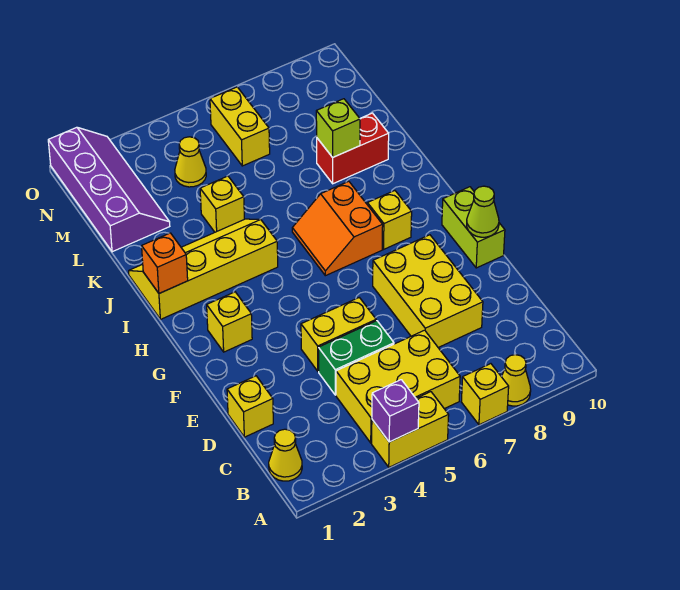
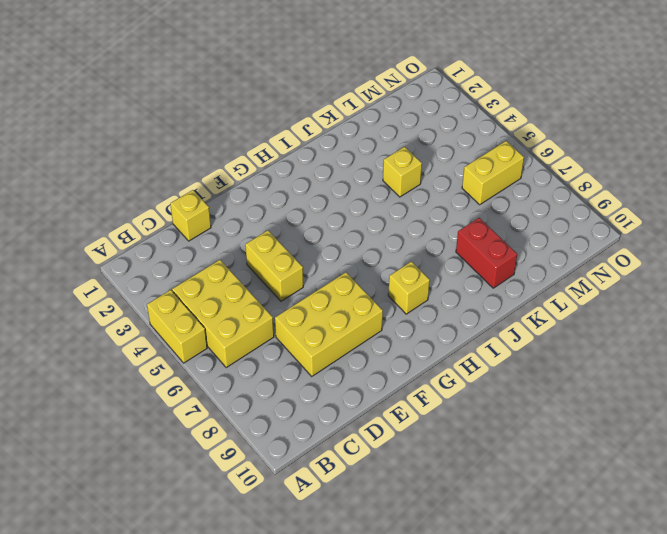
none -> yellow brick A7 level 1
none -> yellow cone A8 level 1
none -> yellow cone B1 level 1

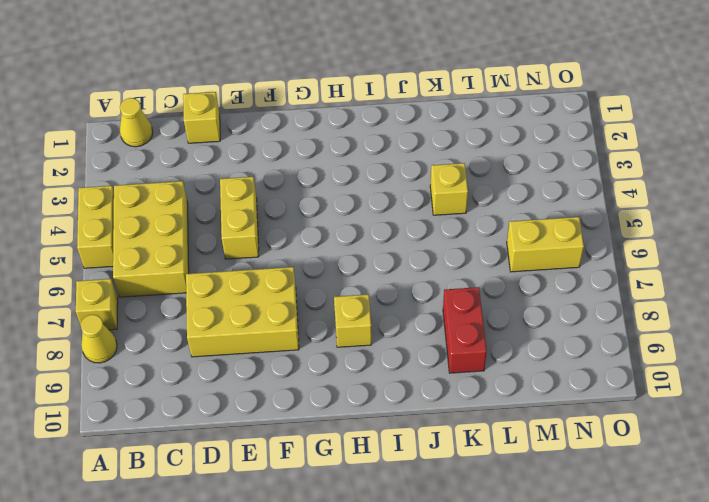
none -> green brick D4:D5 level 1
none -> lime brick F10:G10 level 1
none -> yellow brick G2 level 1

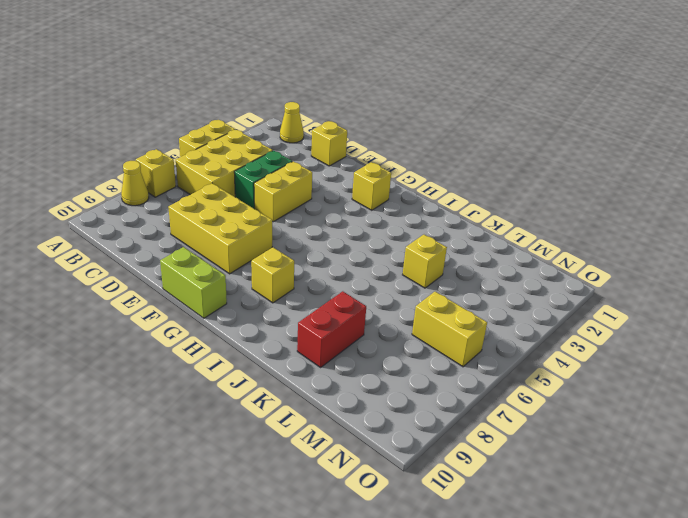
none -> orange slope H6:I7 level 1 top 7
none -> yellow slope I1:J4 level 1 top I
none -> purple slope L1:O2 level 1 top 1

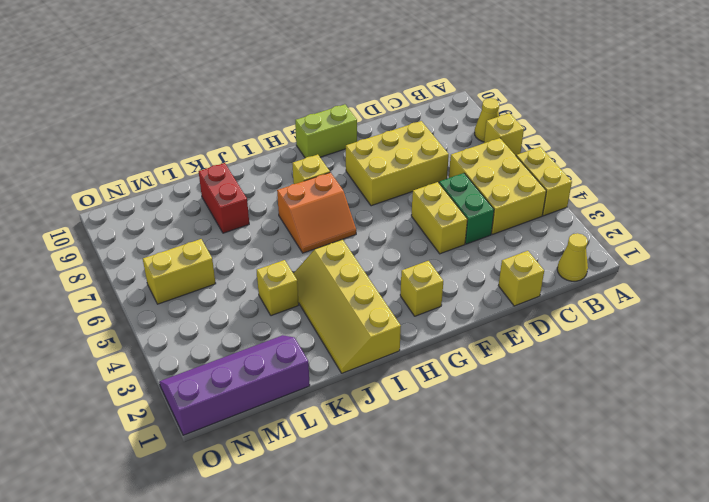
none -> yellow cone M4 level 1
none -> purple brick A4 level 2
none -> lime cone F10 level 2

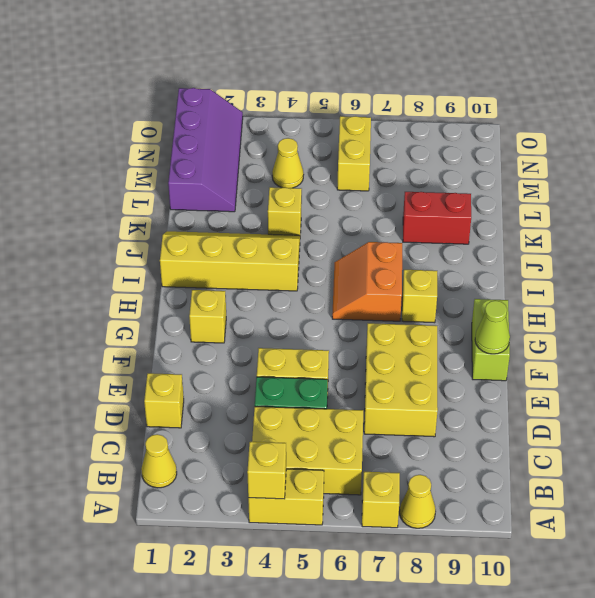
yellow brick A4 level 2 -> purple brick A4 level 2
none -> orange brick I1 level 2
none -> lime brick K8 level 2

